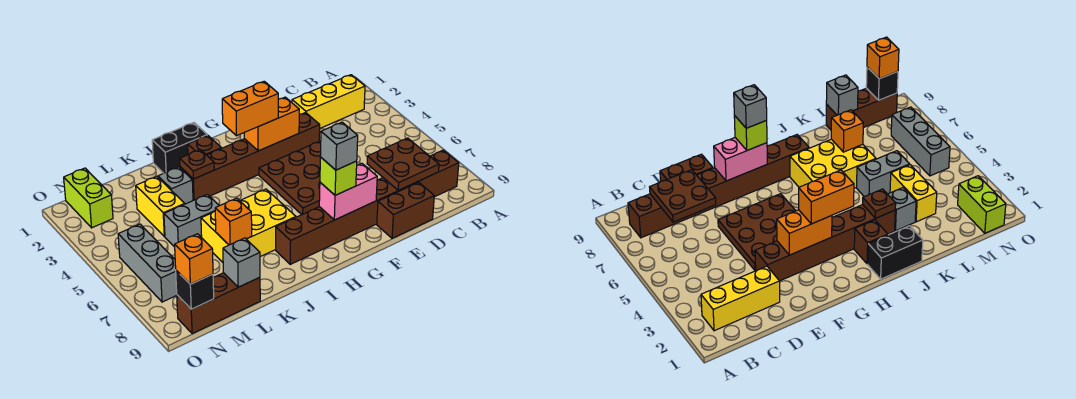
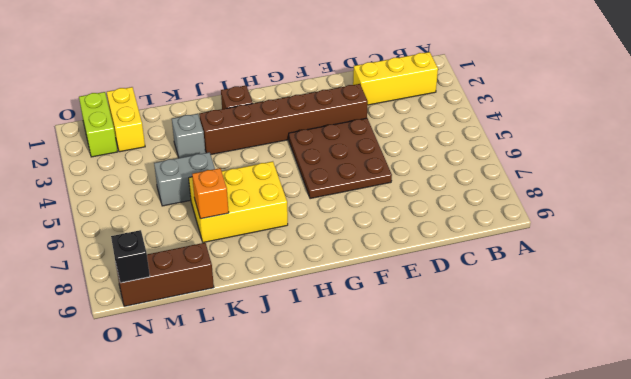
yellow brick M1:M2 level 1 -> yellow brick L3:L4 level 1
none -> brown brick B8:I8 level 1
none -> brown brick D9:E9 level 1
none -> black brick I1:J1 level 1

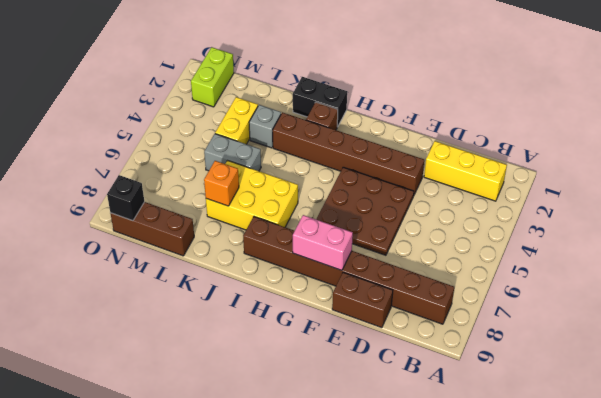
none -> grey brick N5:N7 level 1
none -> brown plate C7:D8 level 2
none -> orange brick F3:G3 level 2

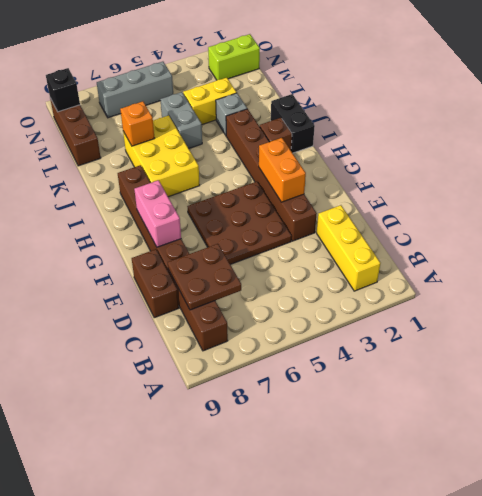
none -> brown plate J3 level 2
none -> grey brick L9 level 2
none -> orange brick G3:H3 level 3

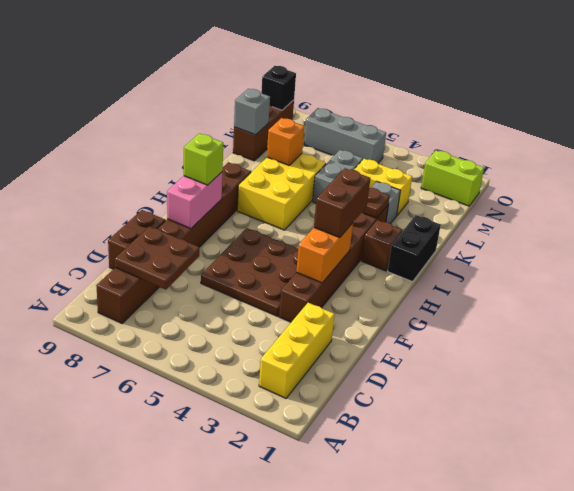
brown brick G3:H3 level 3 -> orange brick G3:H3 level 3
none -> orange brick N9 level 3
none -> grey brick G8 level 4

